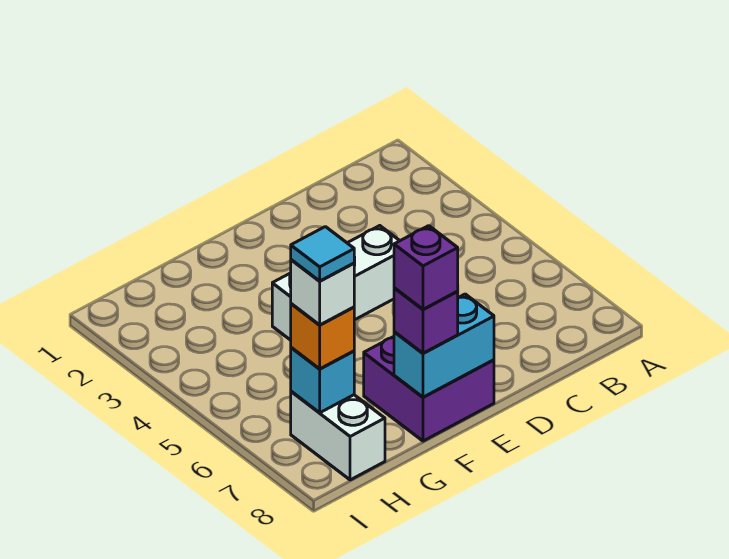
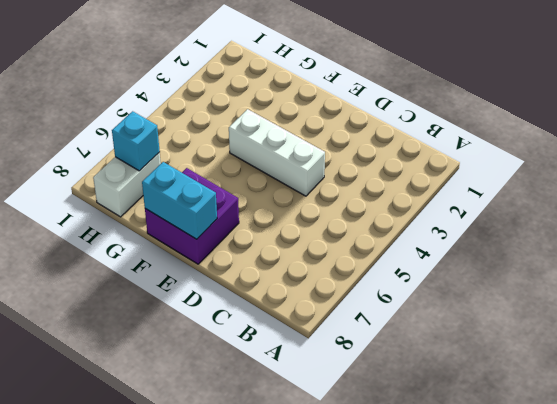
none -> purple brick F8 level 3
none -> orange brick H7 level 3

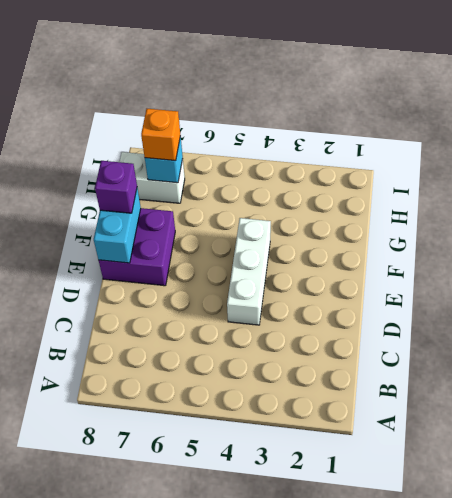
none -> purple brick F8 level 4
none -> white brick H7 level 4

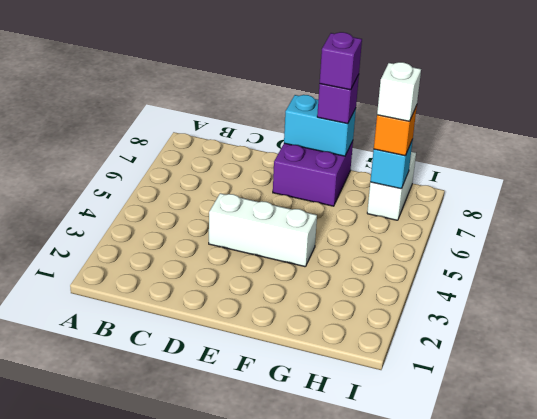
none -> cyan tile H7 level 5

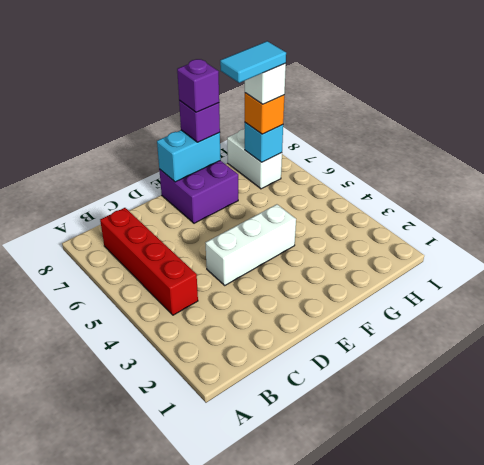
red brick B4:B7 level 1 -> none
cyan tile G7:H7 level 5 -> cyan tile H7 level 5

